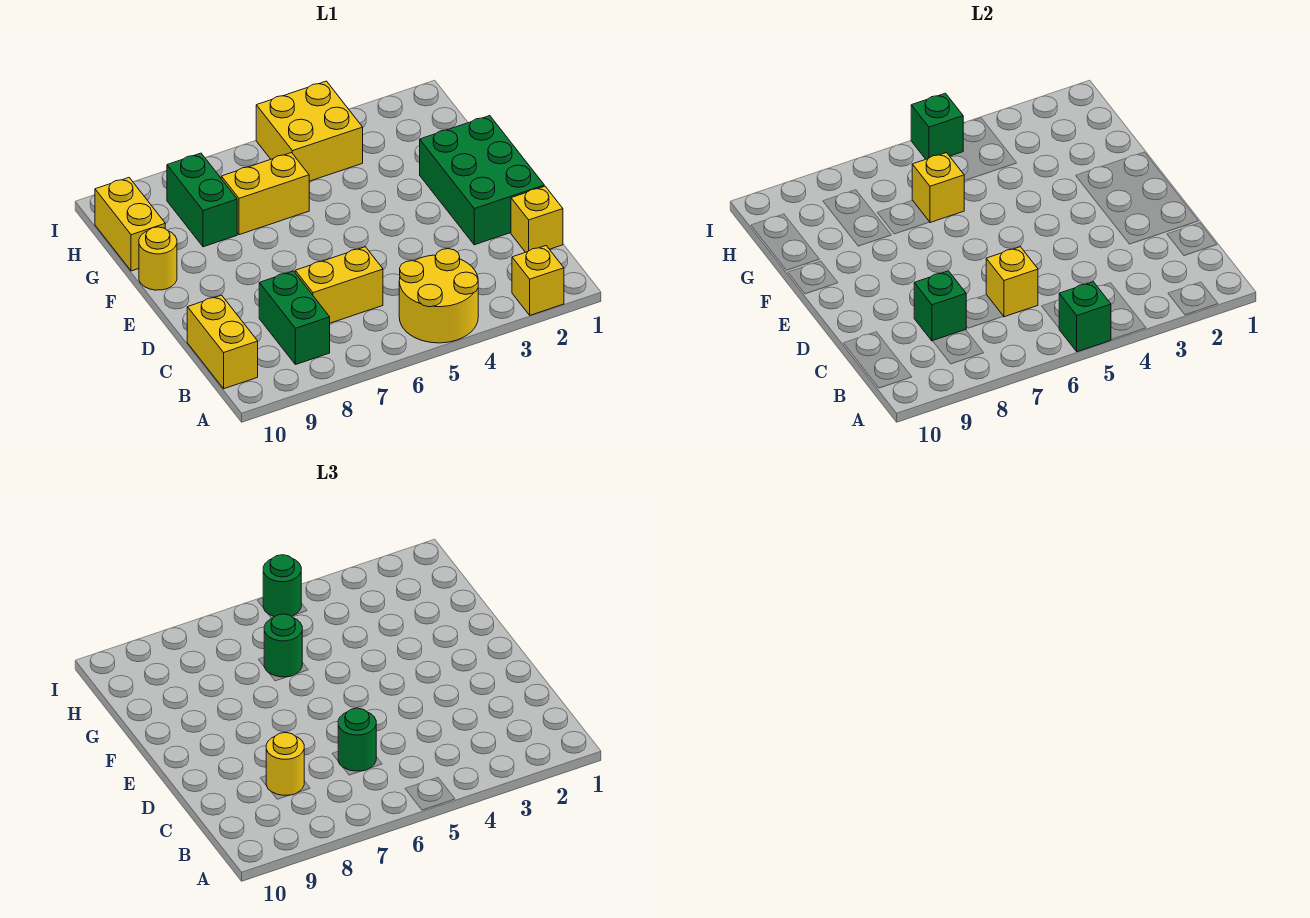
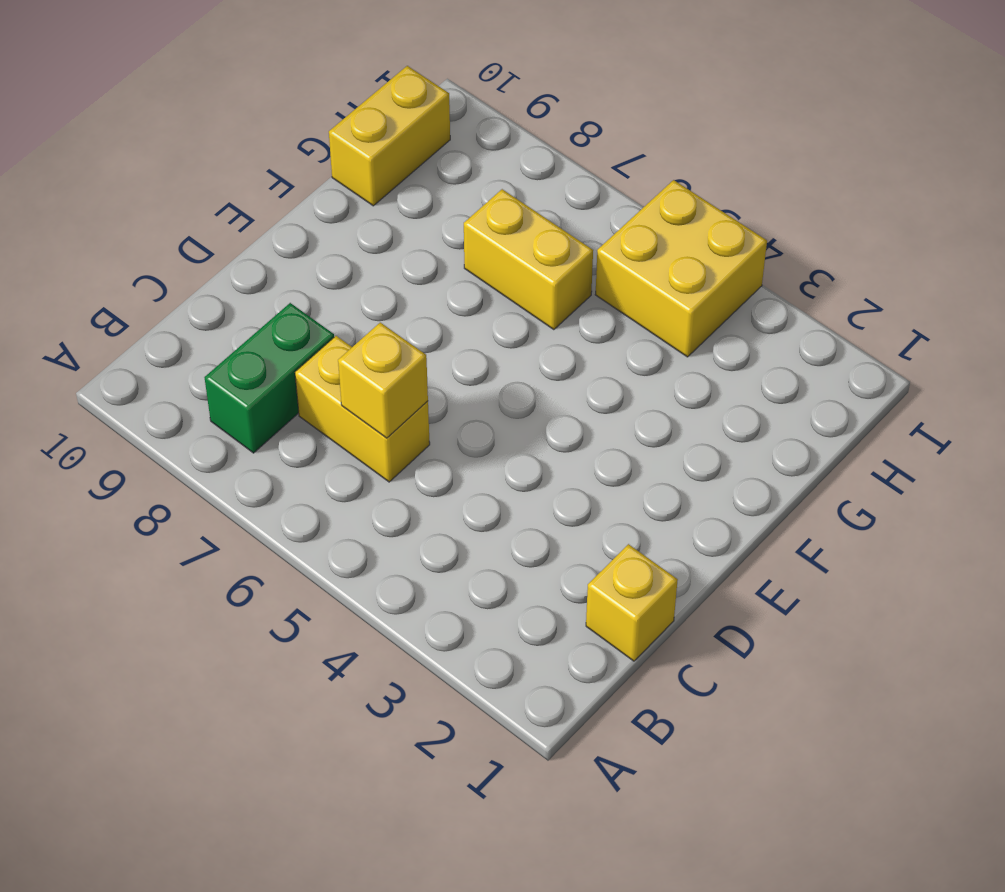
none -> yellow brick A2 level 1
none -> yellow round brick A4:B5 level 1
none -> yellow brick B10:C10 level 1

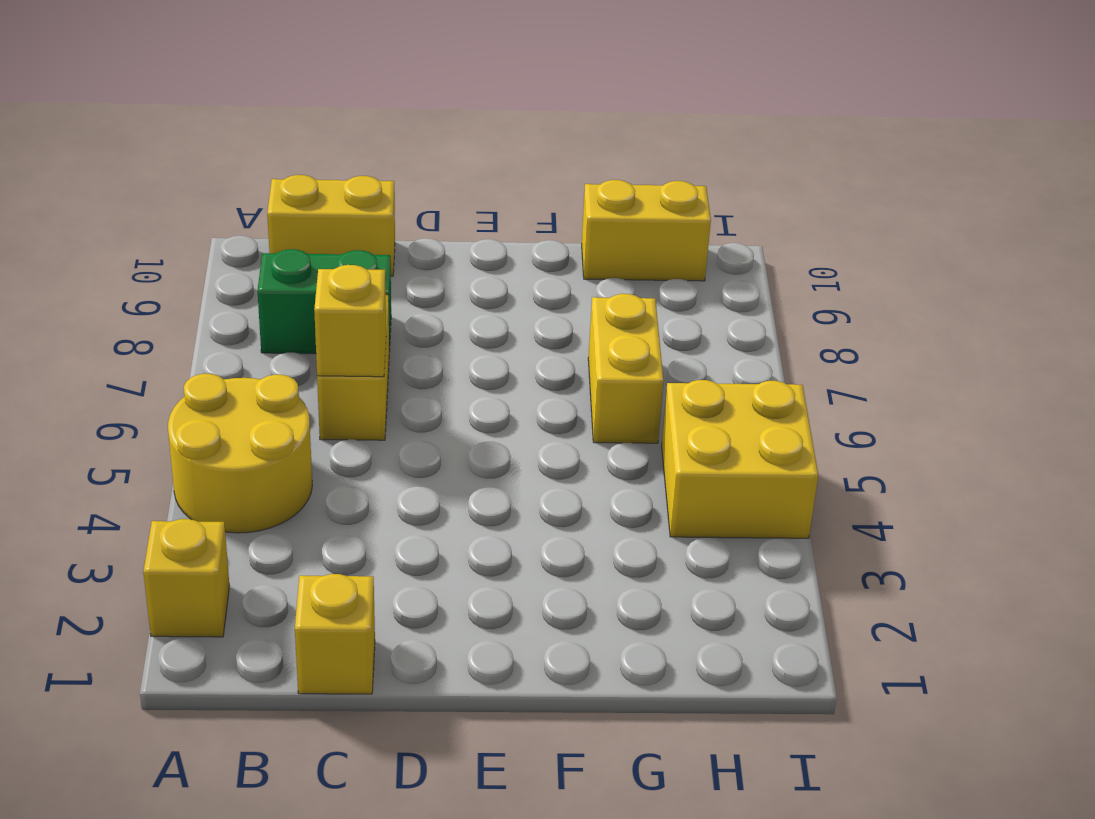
none -> green brick D1:F2 level 1
none -> yellow round brick F10 level 1
none -> green brick G8:H8 level 1

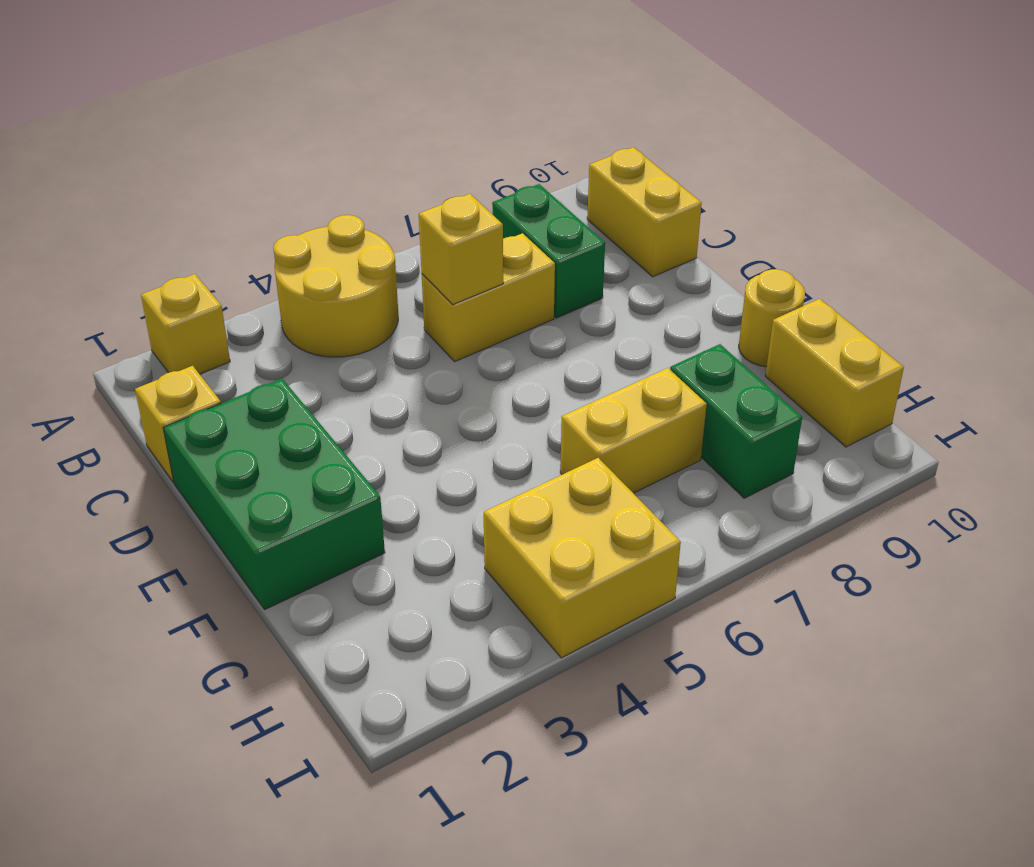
none -> green brick A5 level 2
none -> green brick C8 level 2
none -> yellow brick G6 level 2

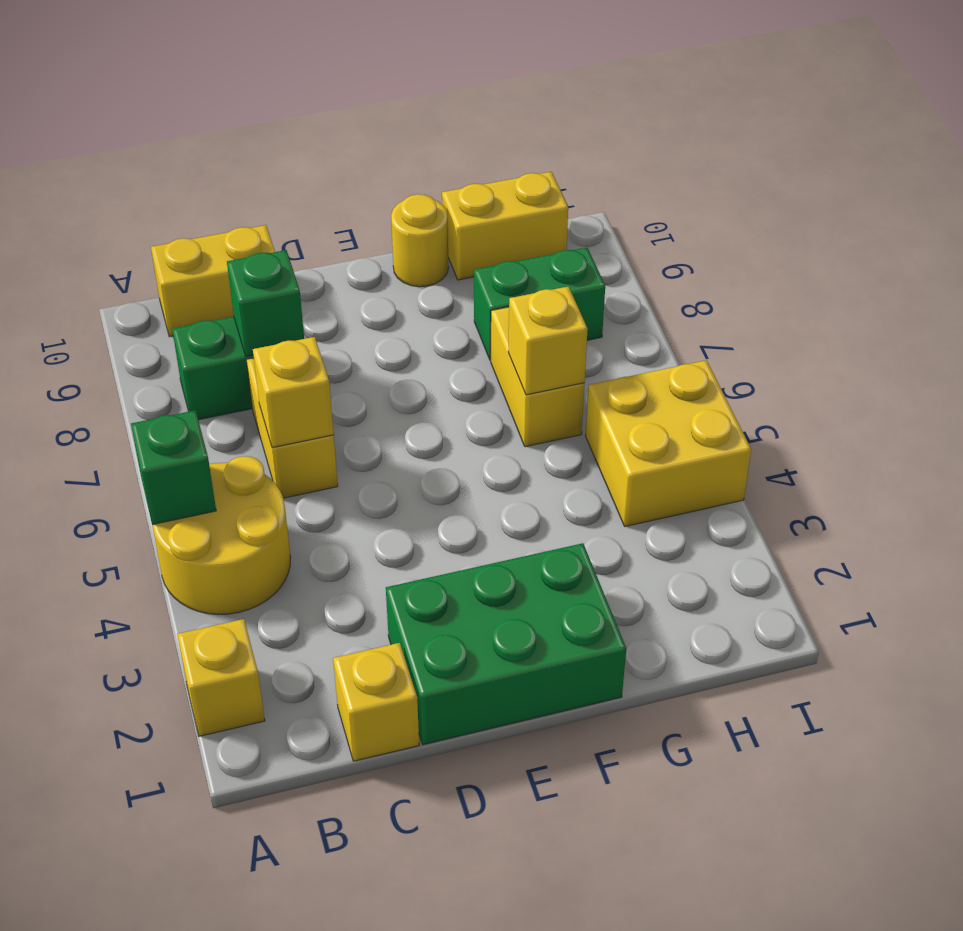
none -> green brick I5 level 2
none -> green round brick C6 level 3
none -> yellow round brick C8 level 3

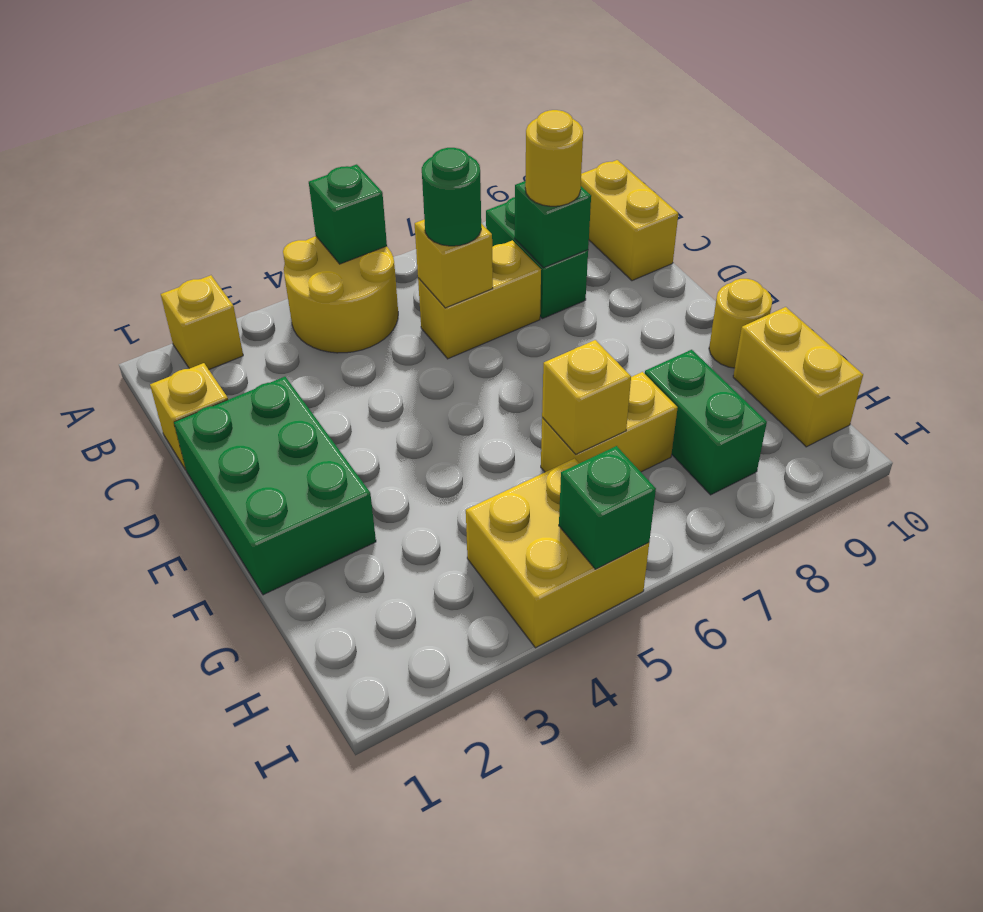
none -> green round brick G6 level 3
none -> green round brick I5 level 3

